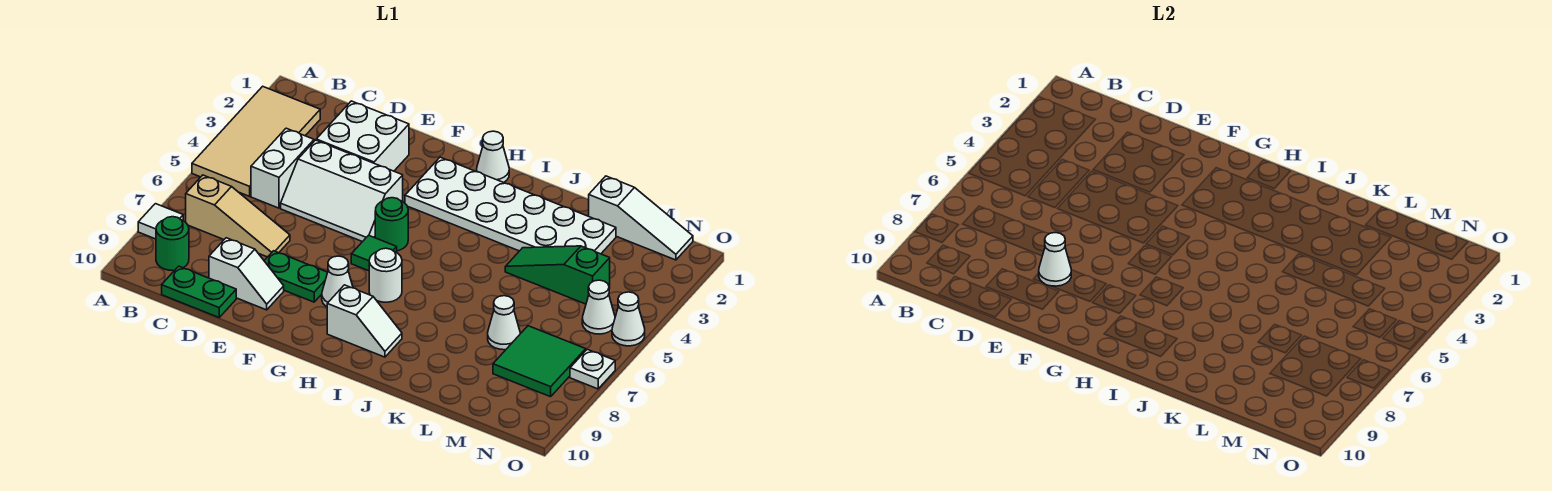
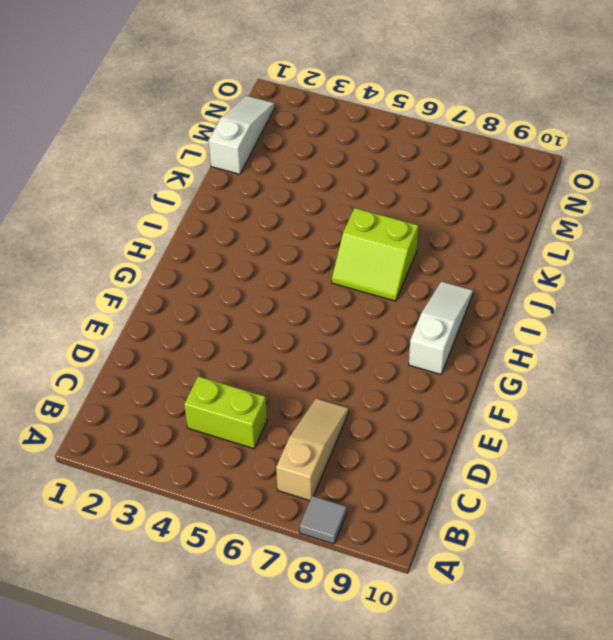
grey tile A8 level 1 -> white tile A8 level 1
lime brick C4:C5 level 1 -> white brick C4:C5 level 1
white slope G9:I9 level 1 top G -> white slope H9:I9 level 1 top H
lime slope I6:J7 level 1 top J -> none
none -> tan tile A2:B5 level 1
none -> green round brick B9 level 1
none -> green plate C10:D10 level 1

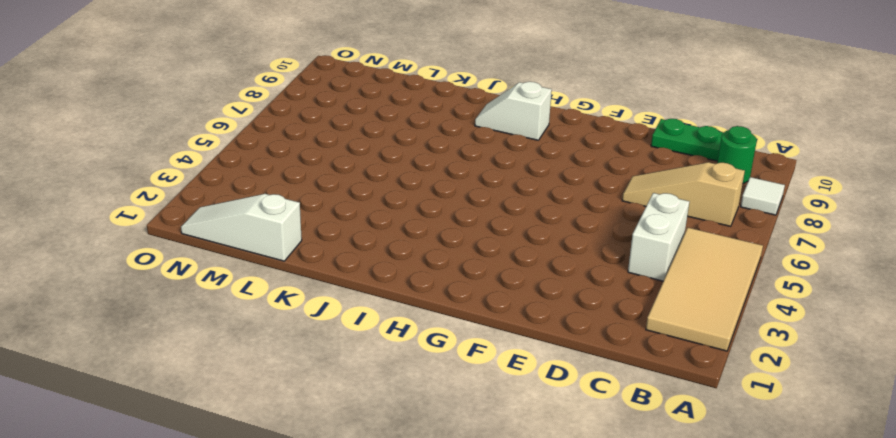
none -> white brick D2:E3 level 1
none -> white slope D4:F5 level 1 top 4
none -> white slope D9:E9 level 1 top D

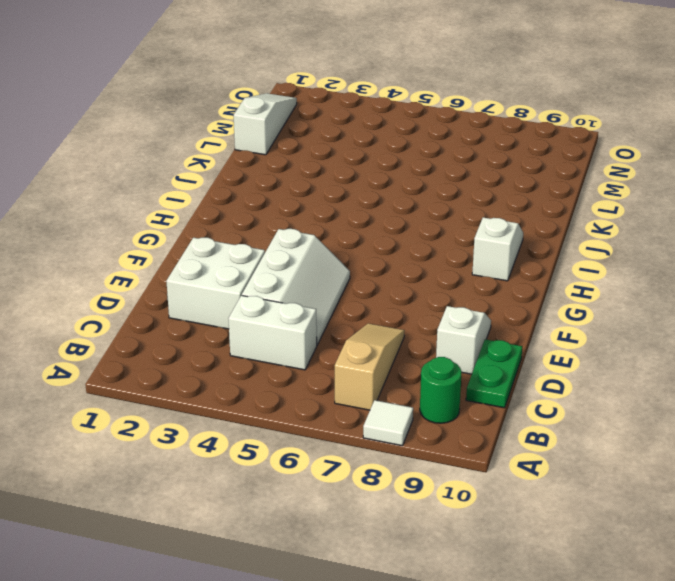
none -> tan tile A2:B5 level 1
none -> green plate E8:F8 level 1
none -> white plate G2:L3 level 1

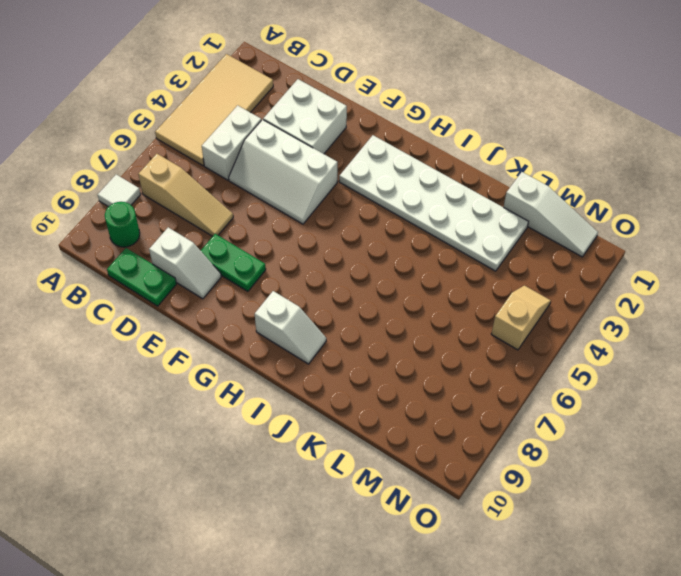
tan slope N4:N5 level 1 top 5 -> white cone N5 level 1
none -> green round brick G5 level 1
none -> green tile G6 level 1
none -> white cone G8 level 1

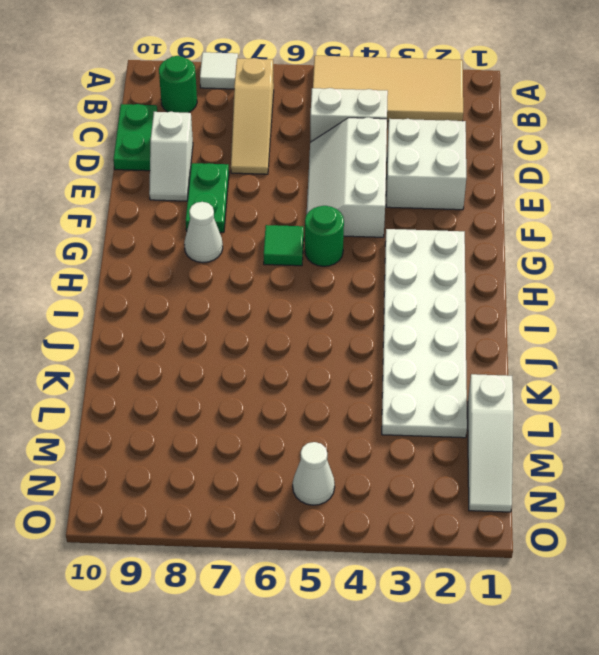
none -> white cone H1 level 1
none -> white round brick H7 level 1
none -> white slope H9:I9 level 1 top H

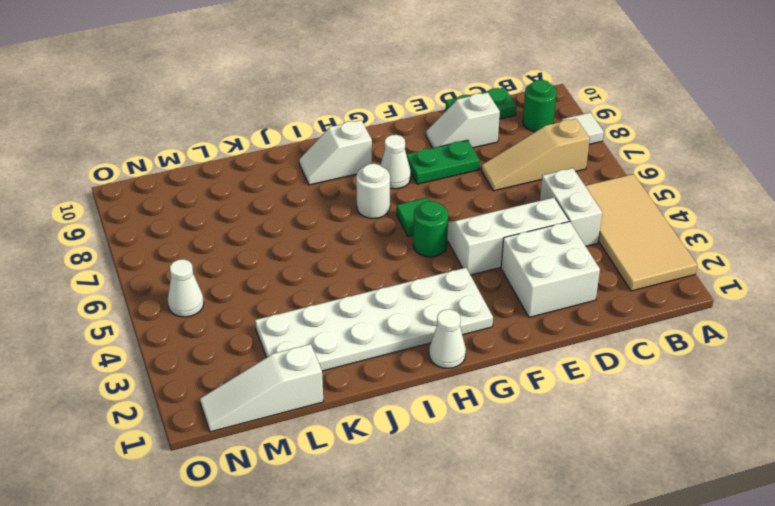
none -> green slope K4:M4 level 1 top M
none -> white cone L7 level 1
none -> green tile M7:N8 level 1

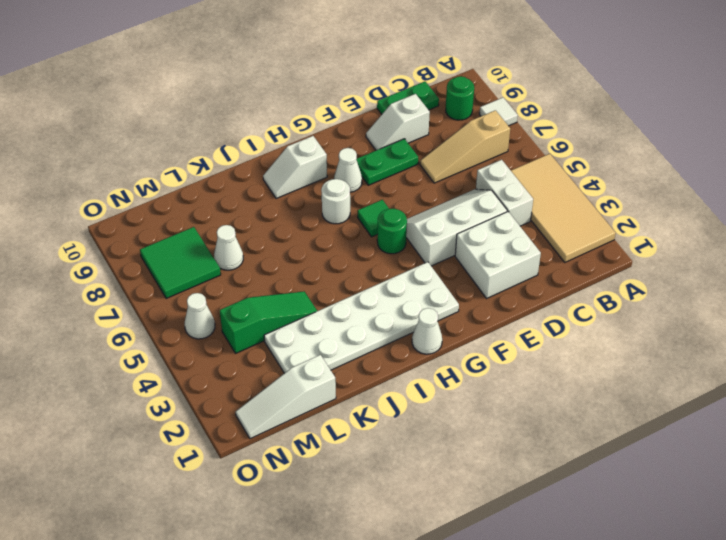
none -> white cone O5 level 1
none -> white plate O7 level 1
none -> white cone E8 level 2

